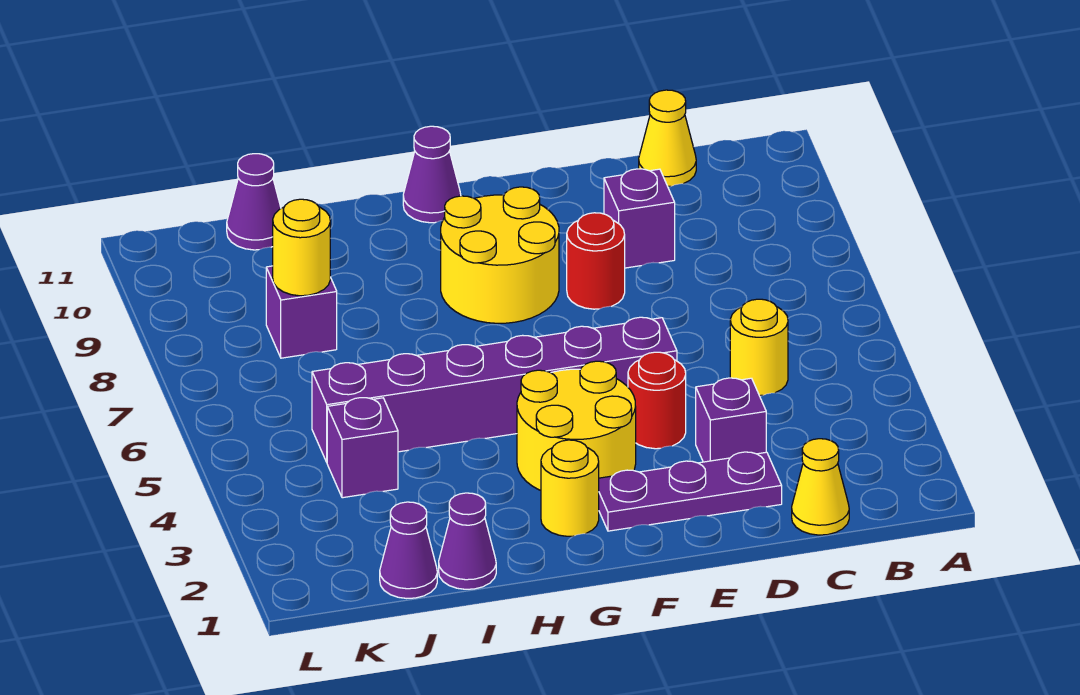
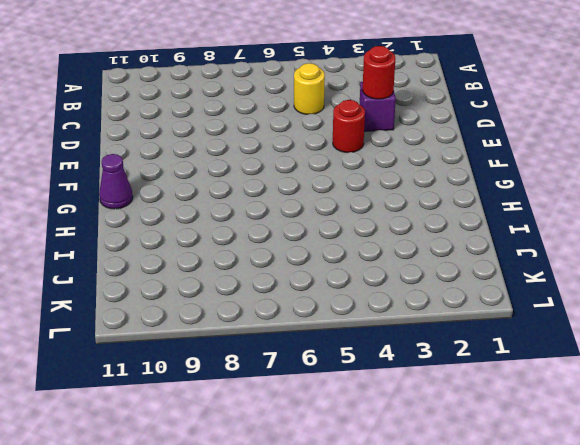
red round brick D3 level 2 -> red round brick E8 level 1
none -> yellow cone C1 level 1
none -> yellow cone C11 level 1
none -> purple plate D2:F2 level 1

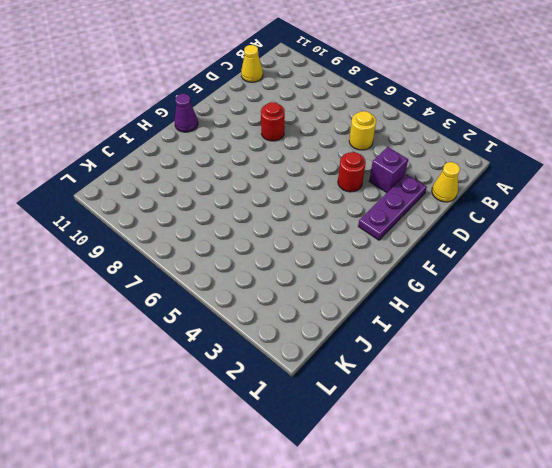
none -> purple brick D9 level 1
none -> purple brick E5:J5 level 1
none -> yellow round brick F3:G4 level 1

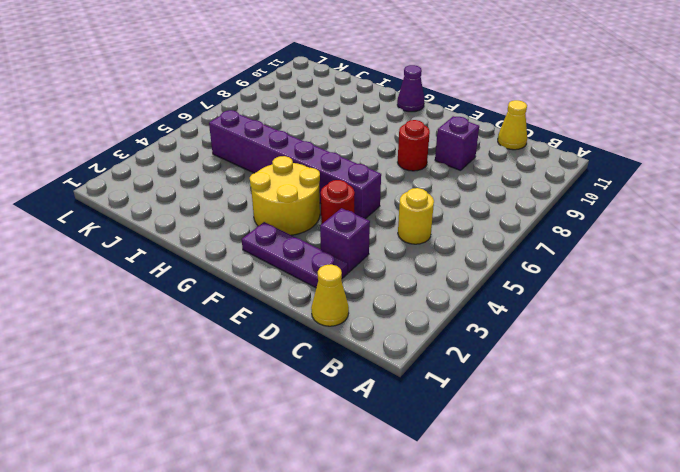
none -> yellow round brick F8:G9 level 1
none -> yellow round brick G2 level 1
none -> purple cone I1 level 1

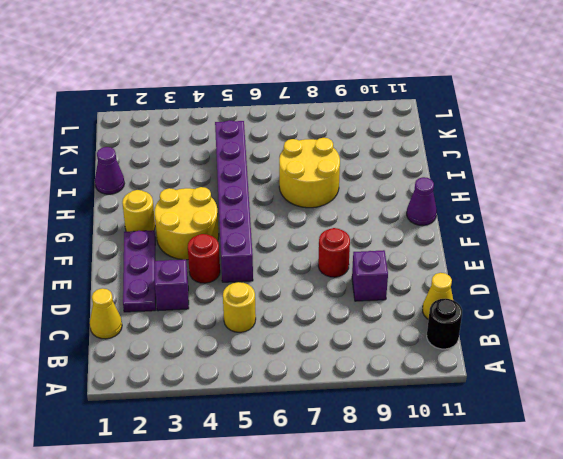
black round brick B11 level 1 -> none
yellow round brick H7:I8 level 1 -> yellow round brick F8:G9 level 1
none -> purple cone J1 level 1
none -> purple brick J4 level 1
none -> purple brick J8 level 1

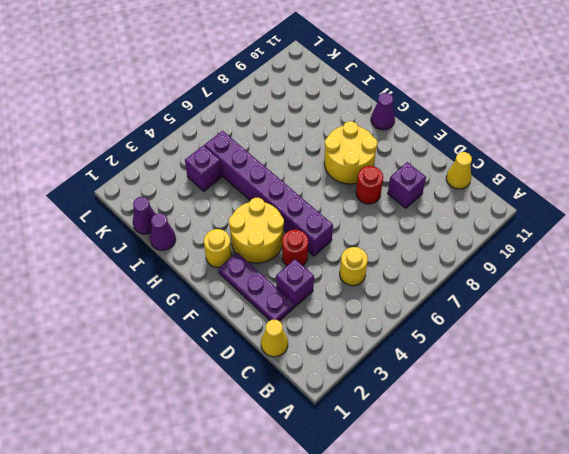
none -> purple brick J8 level 1
none -> purple cone J11 level 1
none -> yellow round brick J8 level 2

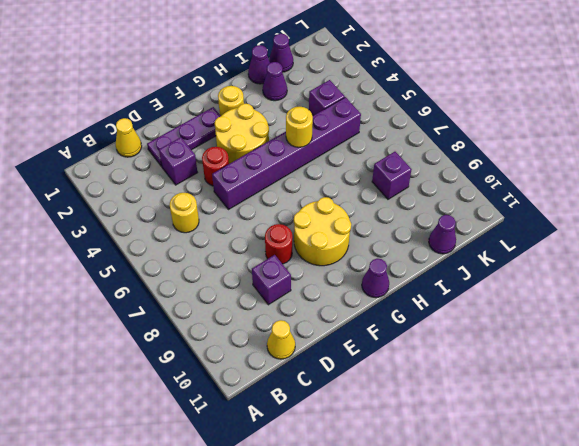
yellow round brick H5 level 2 -> yellow round brick J8 level 2
purple cone I2 level 1 -> none

